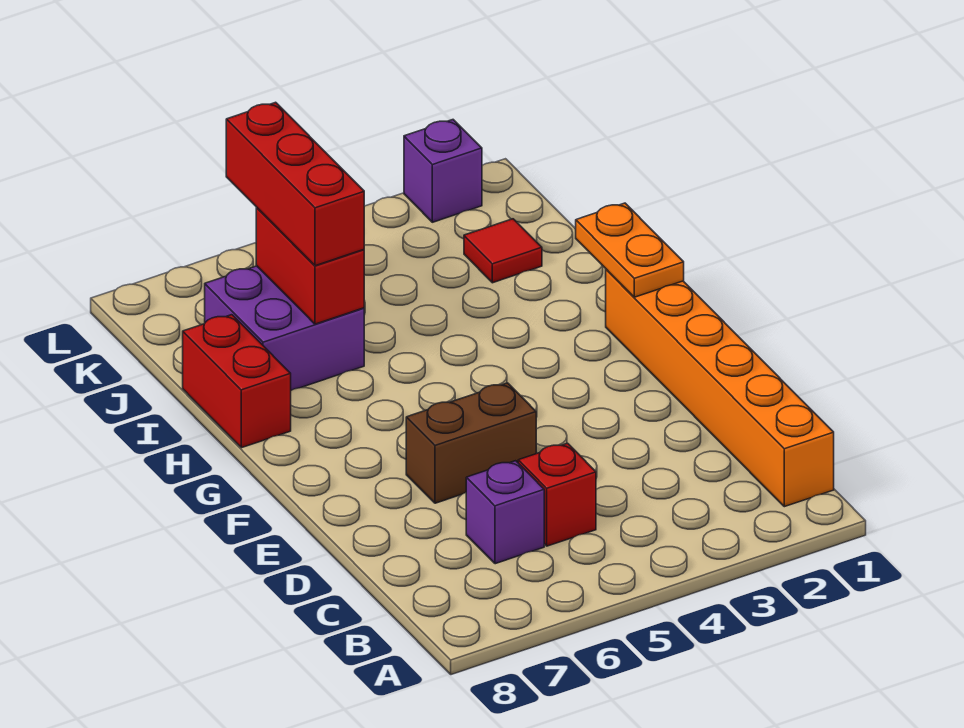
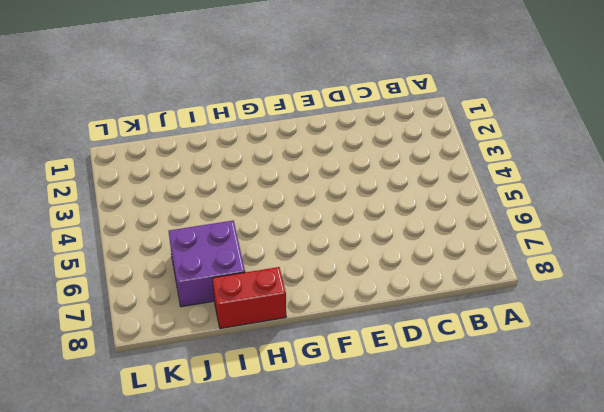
none -> orange brick B1:G1 level 1
none -> red brick C5 level 1

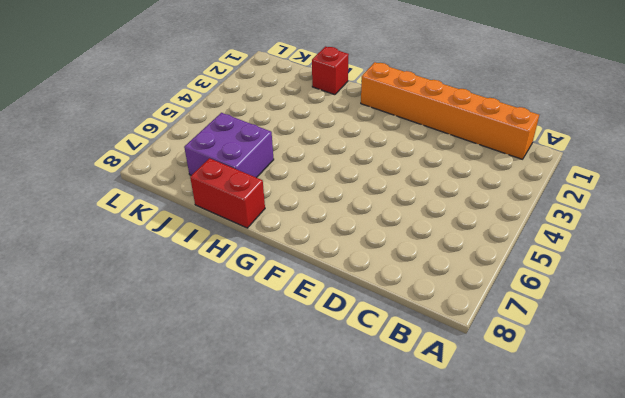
red brick I1 level 1 -> red brick C5 level 1
none -> purple brick C6 level 1
none -> brown brick E5:E6 level 1

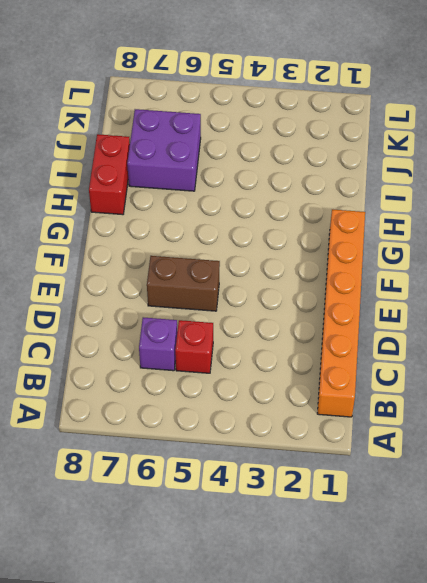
none -> red tile J2 level 1
none -> purple brick L2 level 1

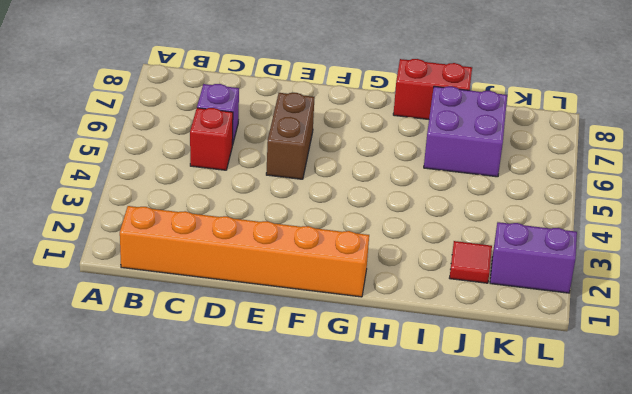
purple brick K2:L2 level 1 -> purple brick L2 level 1
none -> orange plate G1:H1 level 2
none -> red brick I6:J6 level 2

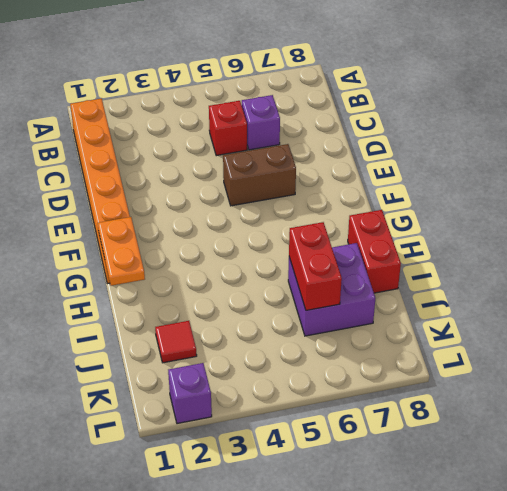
none -> red brick I6:K6 level 3

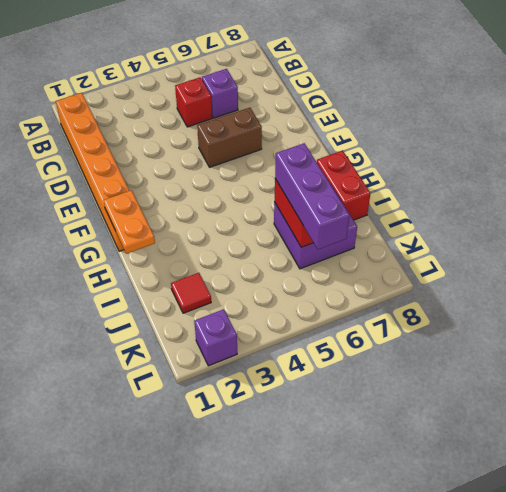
purple brick I6:K6 level 3 -> red brick I6:K6 level 3

